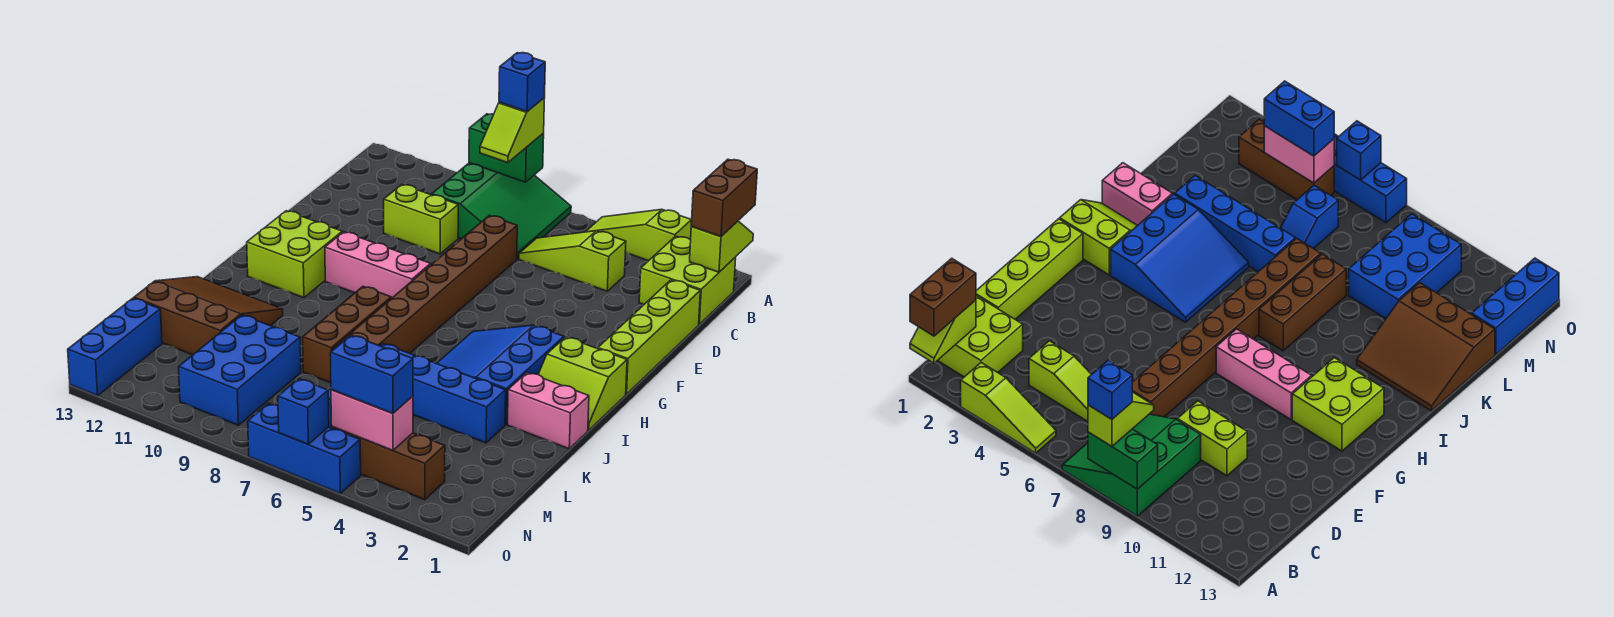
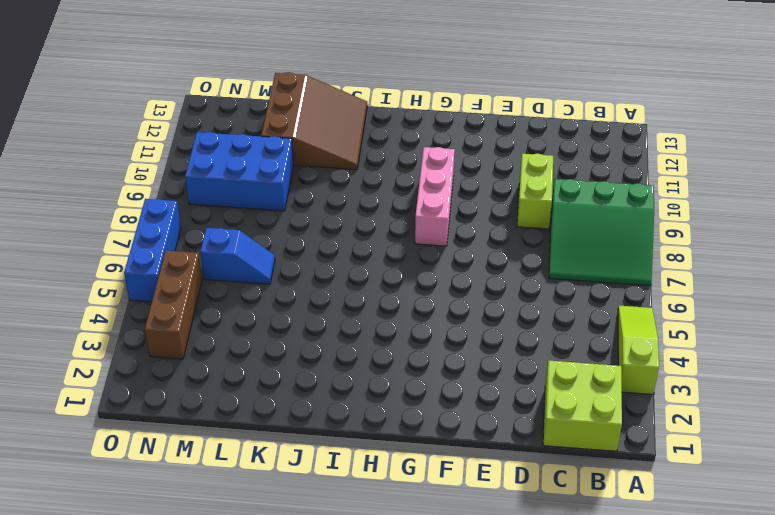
none -> lime slope C4:C6 level 1 top 4
none -> lime brick D1:G1 level 1
none -> brown brick D7:K7 level 1

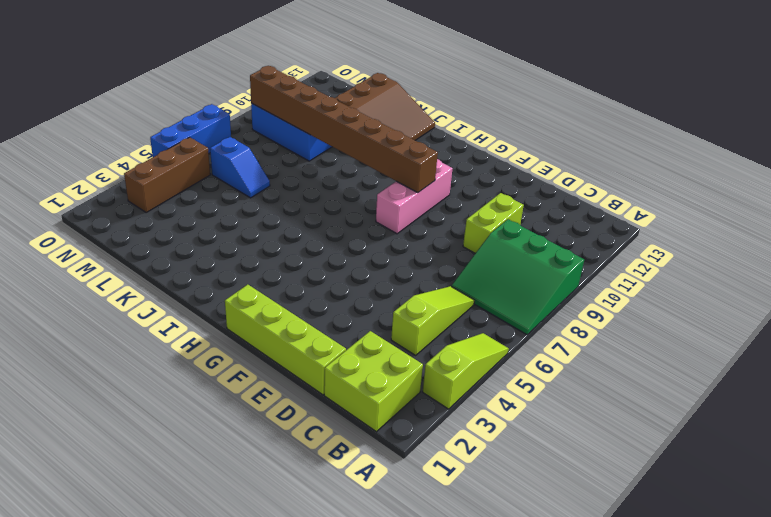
brown brick G9:N9 level 2 -> brown brick D7:K7 level 1
none -> lime brick G11:H12 level 1
none -> lime slope H1:I2 level 1 top H
none -> blue slope H3:J5 level 1 top 3

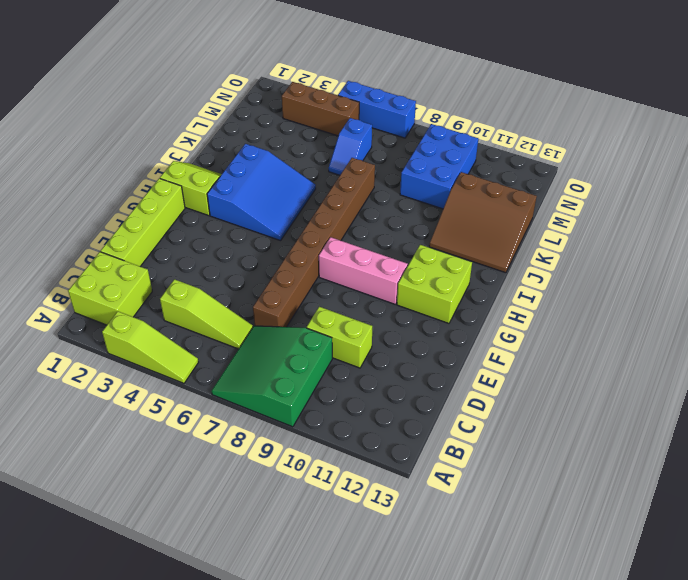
none -> brown brick I8:K8 level 1
none -> pink brick J1:J2 level 1
none -> blue brick K3:K6 level 1

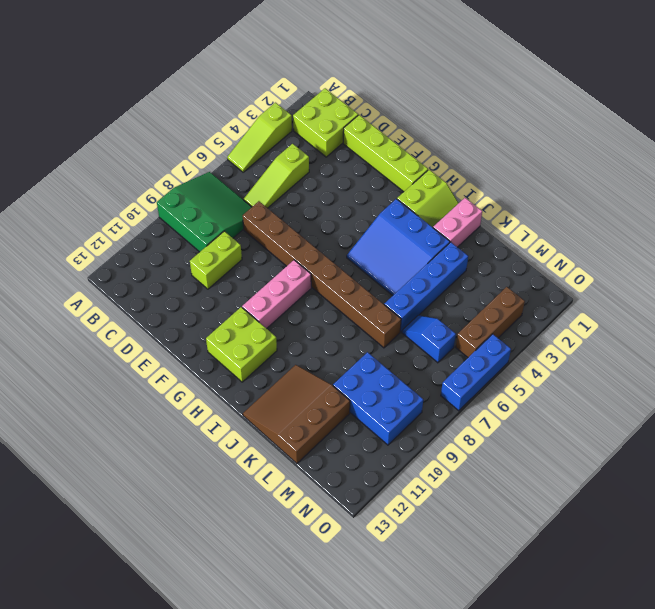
none -> brown brick I8:K8 level 1
none -> blue brick M13:O13 level 1
none -> lime slope A1:B1 level 2 top B

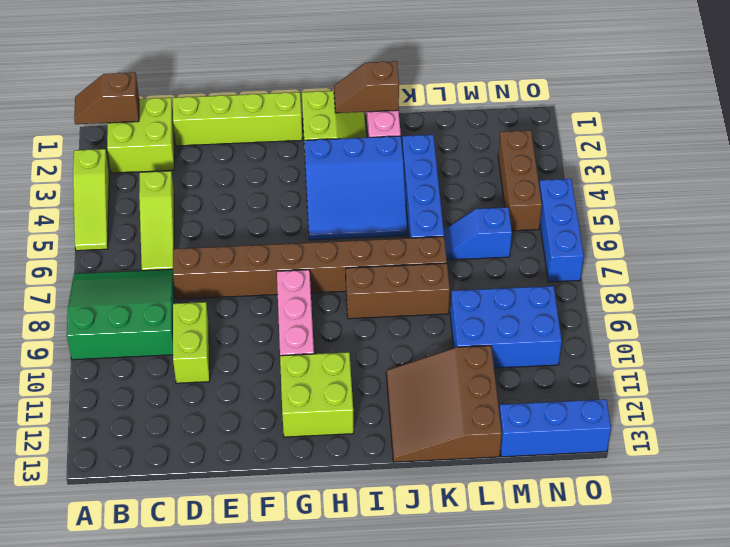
brown slope A1:B1 level 2 top B -> lime slope A1:B1 level 2 top B
brown slope I1:J1 level 2 top J -> none
none -> green brick A8:A9 level 2
none -> pink brick N4:N5 level 2
none -> blue brick O6 level 2

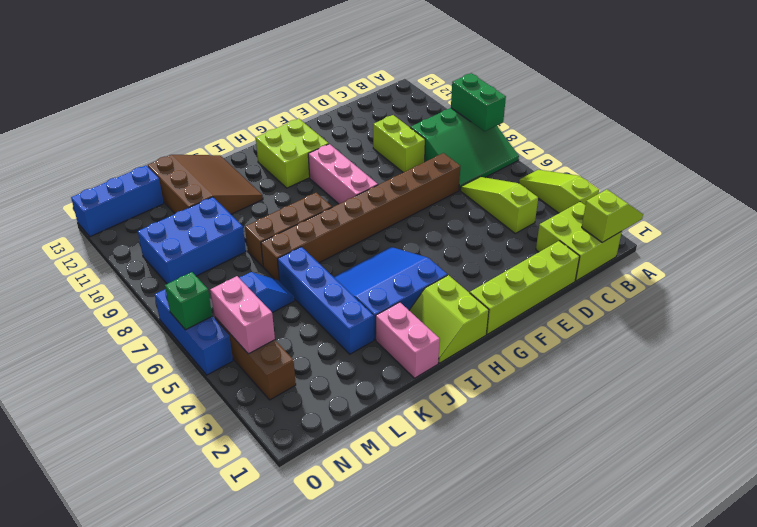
green brick O6 level 2 -> blue brick O6 level 2
none -> brown brick A1:B1 level 3
none -> lime slope A8:B8 level 3 top A
none -> blue brick N4:N5 level 3

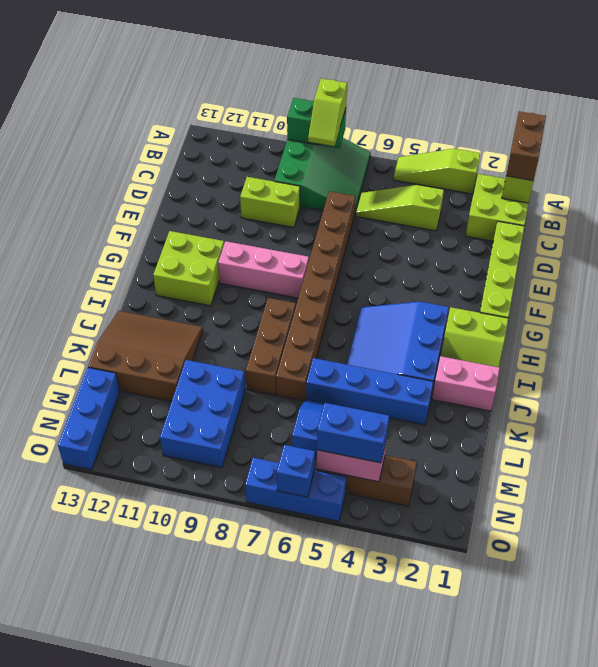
none -> blue brick A8 level 4

